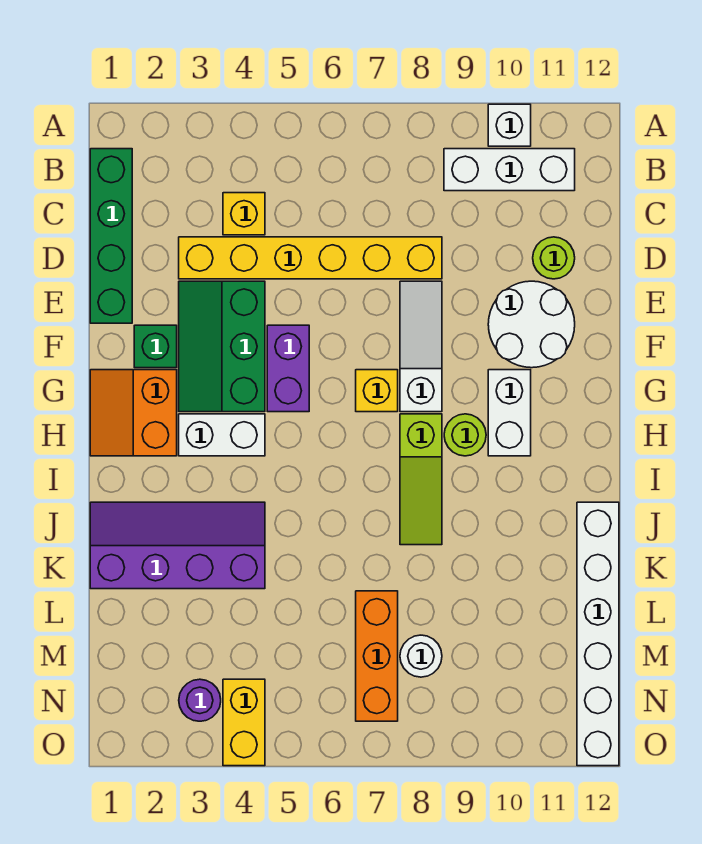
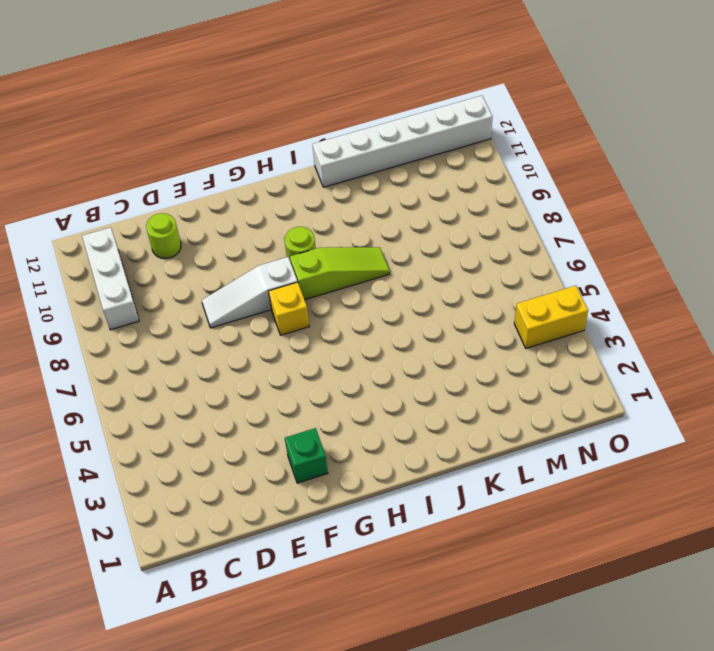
none -> white brick A10 level 1
none -> green brick B1:E1 level 1
none -> yellow brick C4 level 1

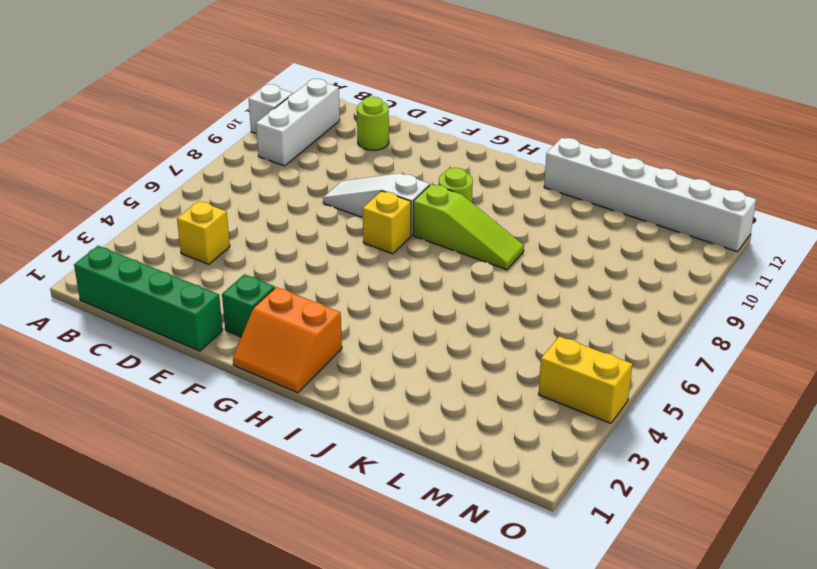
none -> yellow brick D3:D8 level 1
none -> green slope E3:G4 level 1 top 4
none -> white round brick E10:F11 level 1

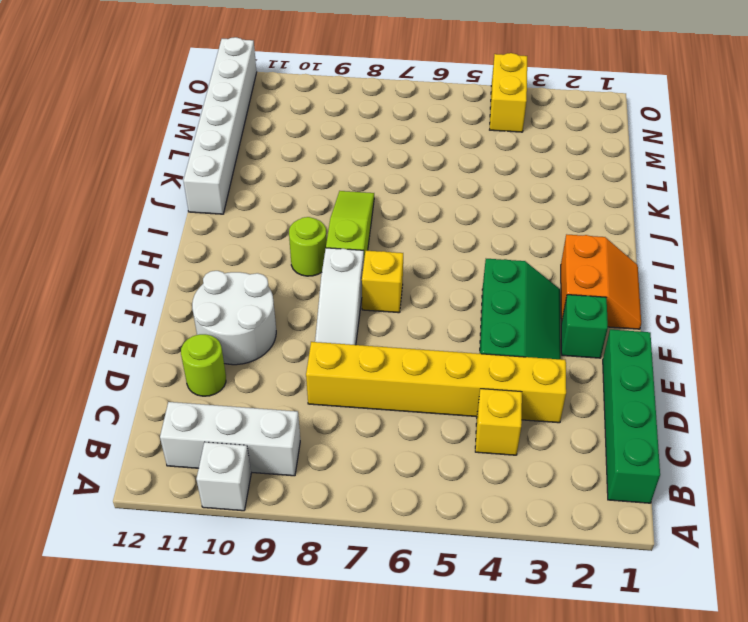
none -> purple brick F5:G5 level 1
none -> white brick G10:H10 level 1
none -> white brick H3:H4 level 1

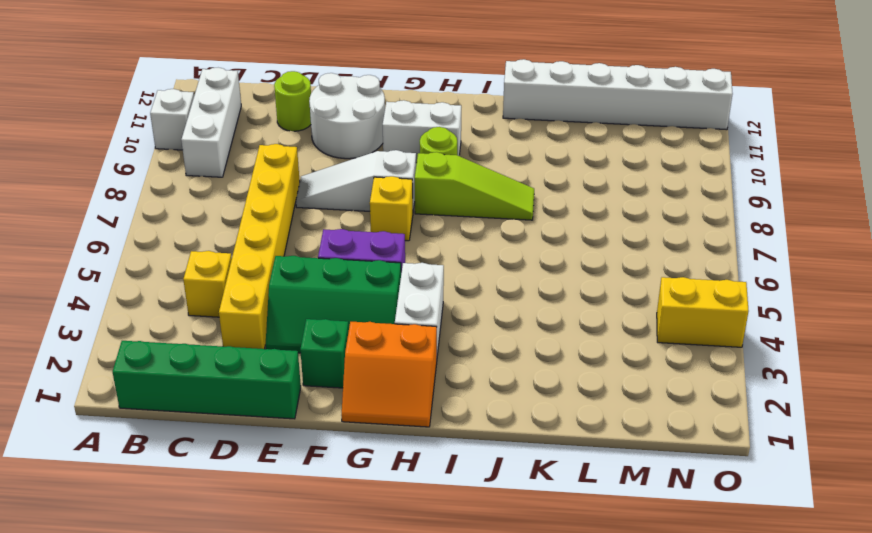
none -> purple slope J1:K4 level 1 top K
none -> orange brick L7:N7 level 1
none -> white round brick M8 level 1

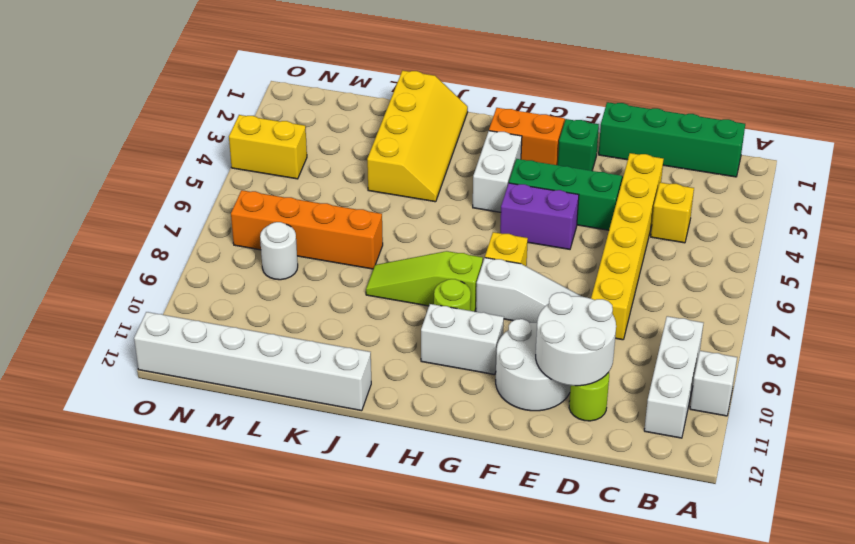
white round brick D10:E11 level 2 -> none
yellow slope J1:K4 level 1 top K -> purple slope J1:K4 level 1 top K
orange brick K7:N7 level 1 -> orange brick L7:N7 level 1
none -> purple round brick N3 level 1

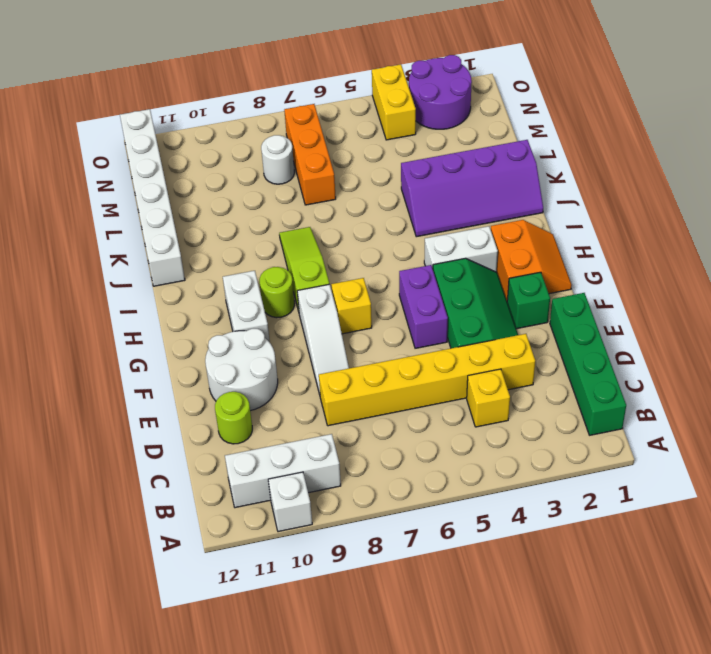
purple round brick N2:O3 level 1 -> purple round brick N3 level 1

